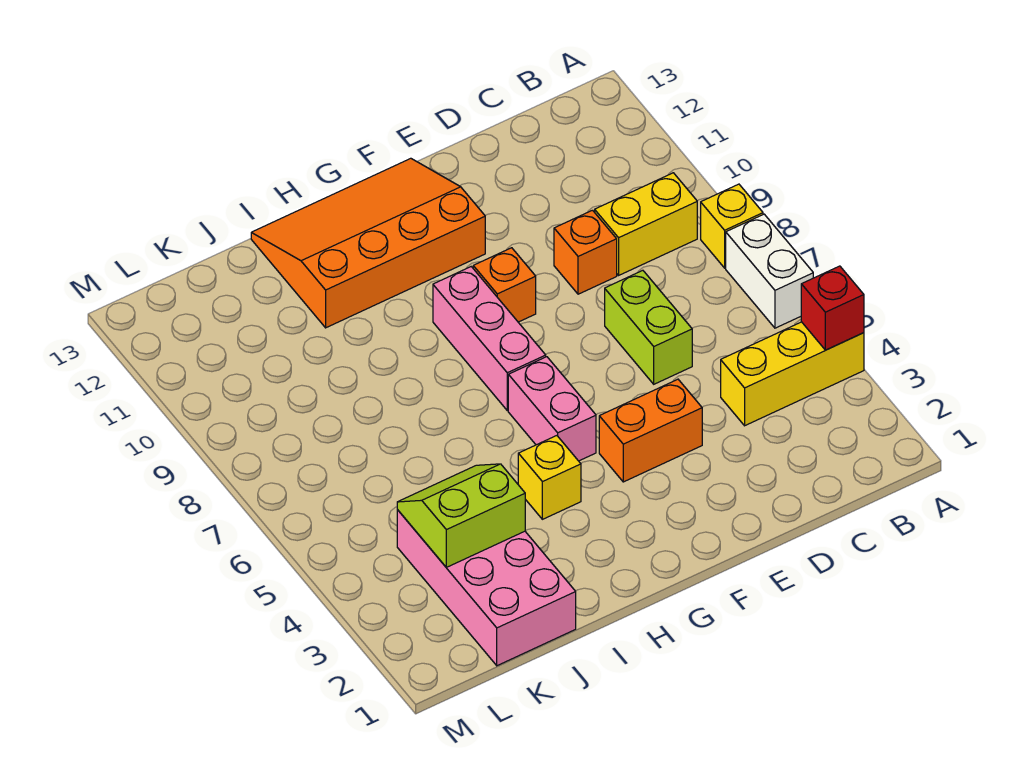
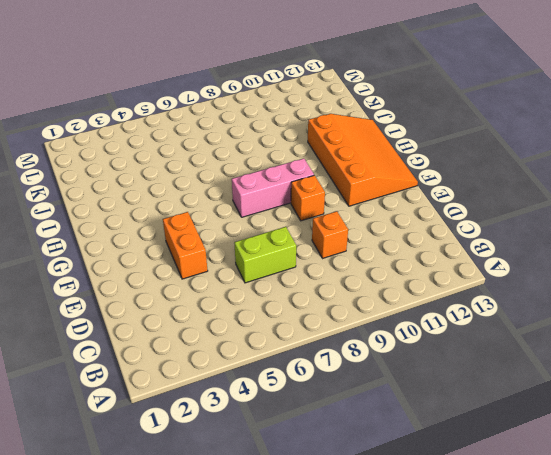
none -> yellow brick A4:C4 level 1
none -> white brick A6:A7 level 1
none -> yellow brick A8 level 1

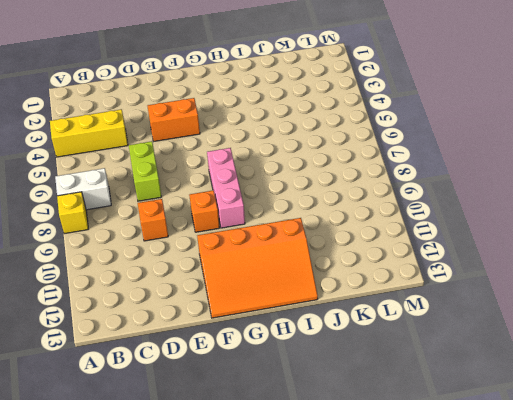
white brick A7:B7 level 1 -> white brick A6:A7 level 1
none -> yellow brick B9:C9 level 1
none -> pink brick G5:G6 level 1
none -> yellow brick H4 level 1

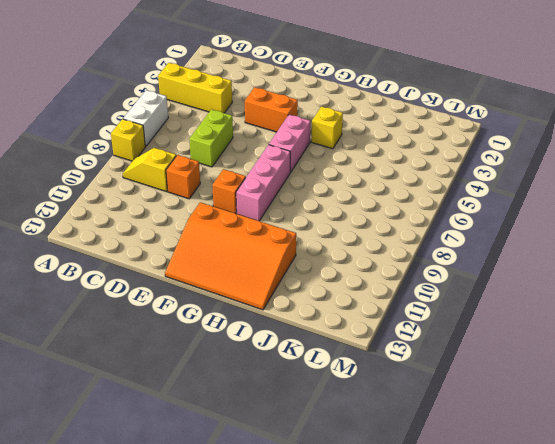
yellow slope B9:C9 level 1 top C -> yellow brick B9:C9 level 1
none -> pink brick J1:K4 level 1
none -> red brick A4 level 2
none -> lime slope J3:K4 level 2 top 3

